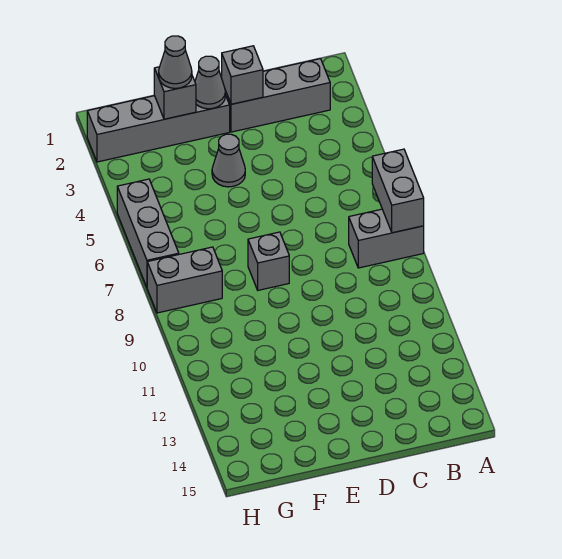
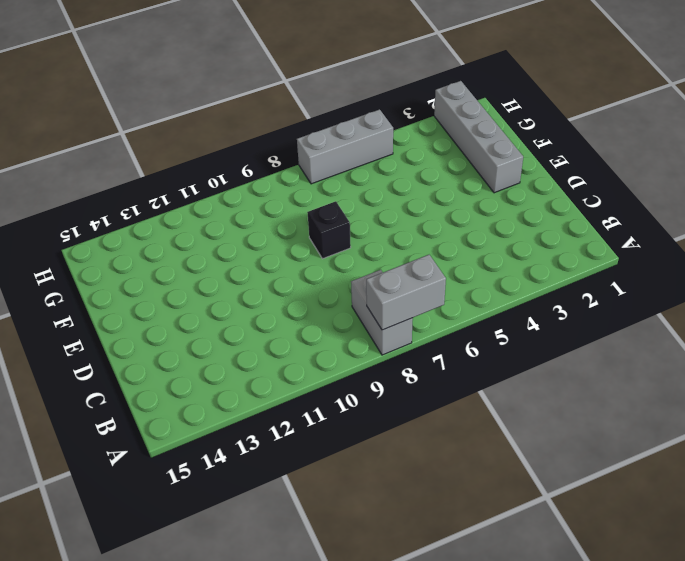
black brick E8 level 1 -> grey brick E8 level 1
none -> grey brick B2:D2 level 1
none -> grey cone E4 level 1
none -> grey brick G8:H8 level 1

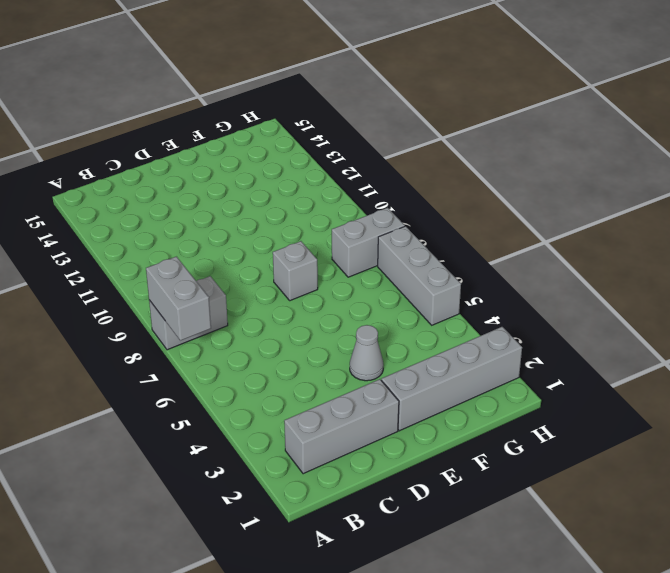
none -> grey brick D2 level 2
none -> grey cone E2 level 2
none -> grey brick F2 level 2

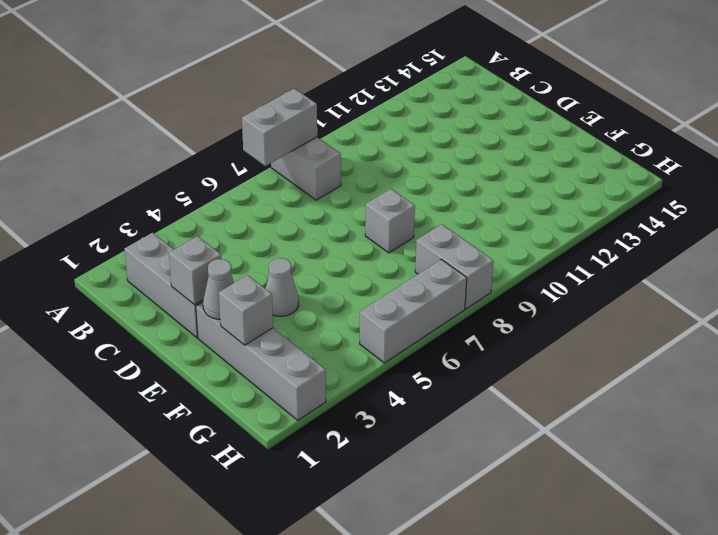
none -> grey cone F2 level 3

